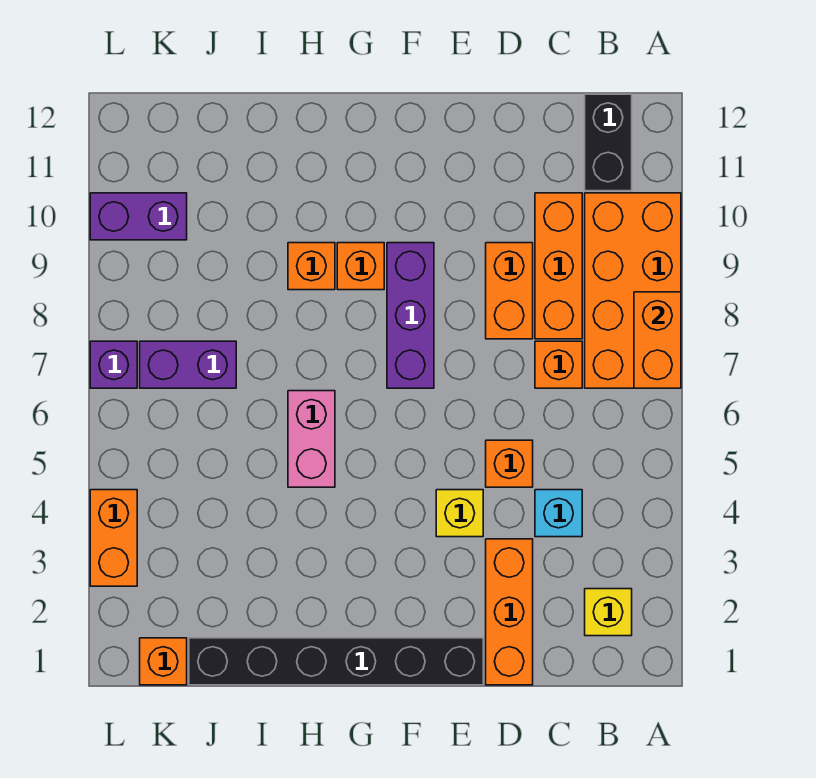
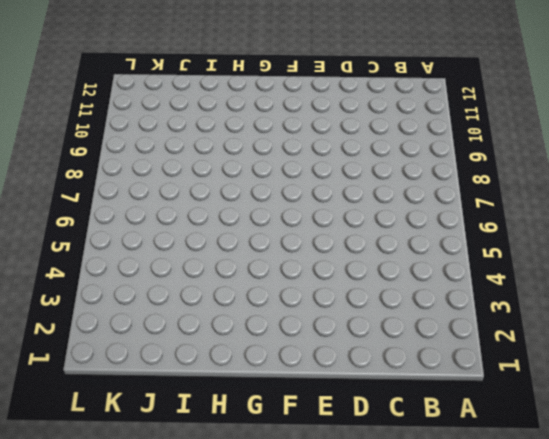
none -> orange brick A7:B10 level 1
none -> yellow brick B2 level 1
none -> black brick B11:B12 level 1

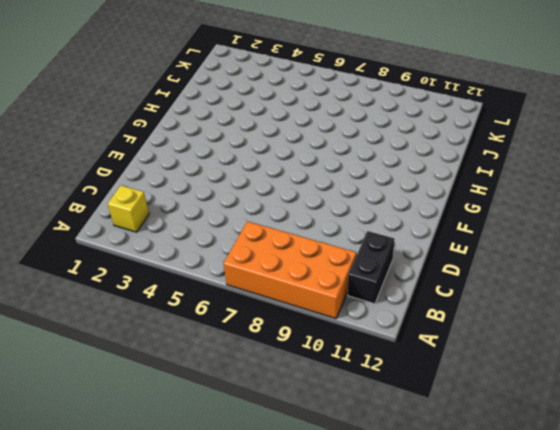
black brick B11:C11 level 1 -> black brick B11:B12 level 1
none -> cyan brick C4 level 1
none -> orange brick C7 level 1
none -> orange brick C8:C10 level 1

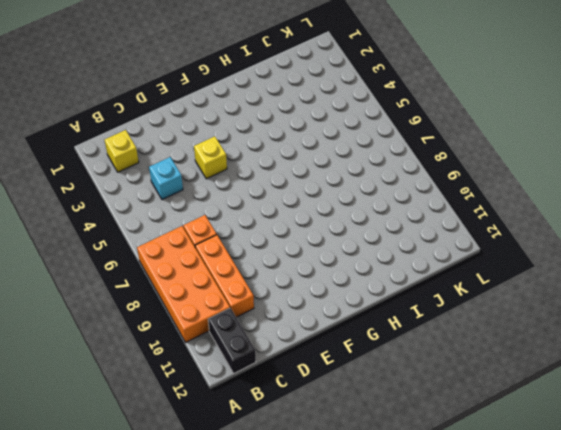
none -> orange brick D1:D3 level 1
none -> orange brick D5 level 1
none -> orange brick D8:D9 level 1

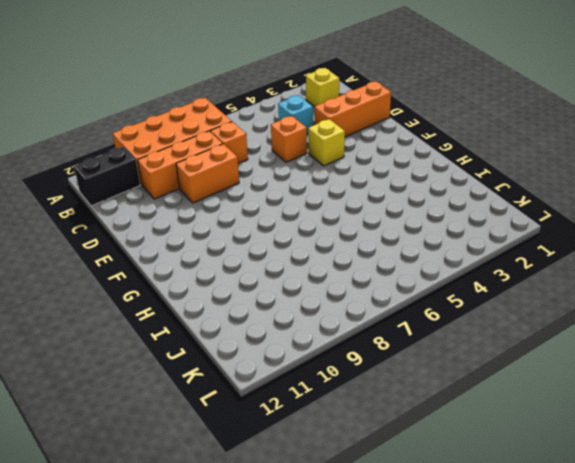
none -> black brick E1:J1 level 1
none -> purple brick F7:F9 level 1
none -> orange brick G9 level 1

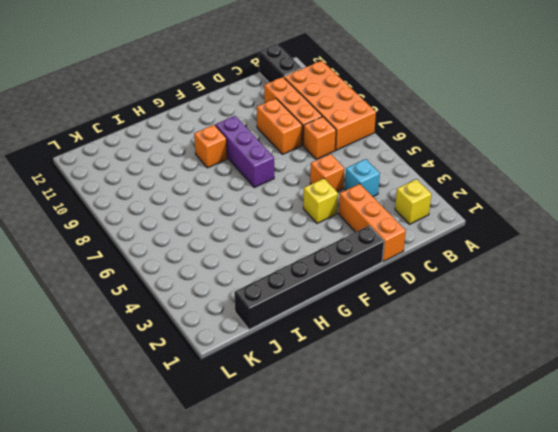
none -> pink brick H5:H6 level 1
none -> orange brick H9 level 1
none -> purple brick J7:K7 level 1

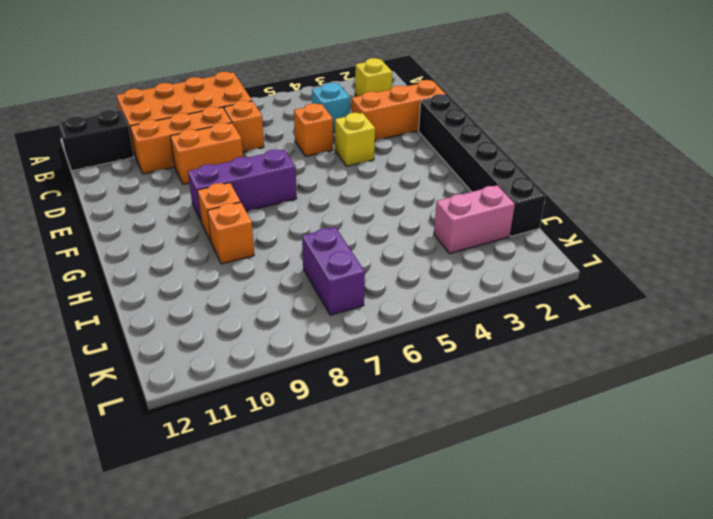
pink brick J2:J3 level 1 -> pink brick H5:H6 level 1
none -> orange brick K1 level 1
none -> purple brick K10:L10 level 1
none -> orange brick L3:L4 level 1

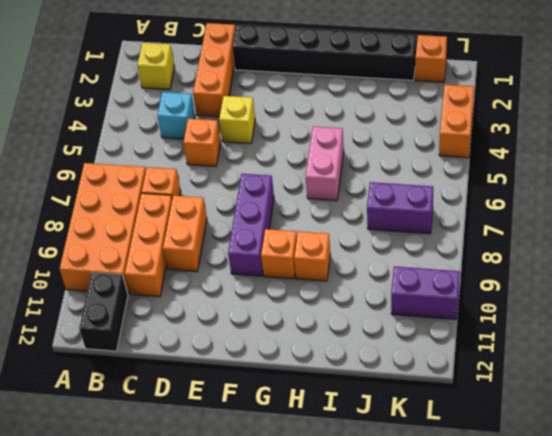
none -> purple brick L7 level 1
none -> orange brick A7:A8 level 2

